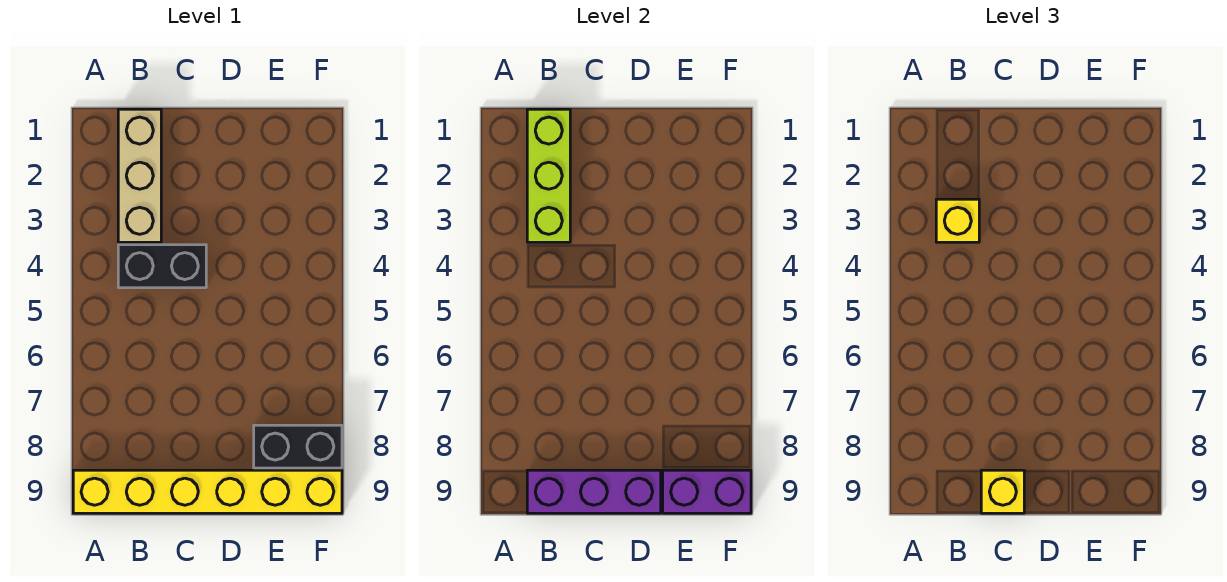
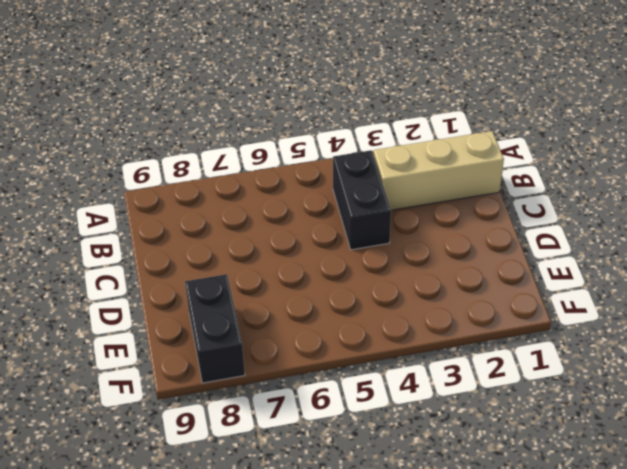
none -> yellow brick A9:F9 level 1
none -> lime brick B1:B3 level 2

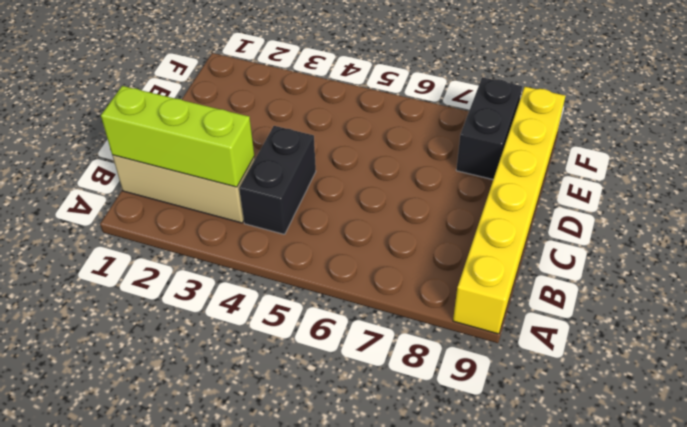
none -> purple brick B9:D9 level 2
none -> purple brick E9:F9 level 2

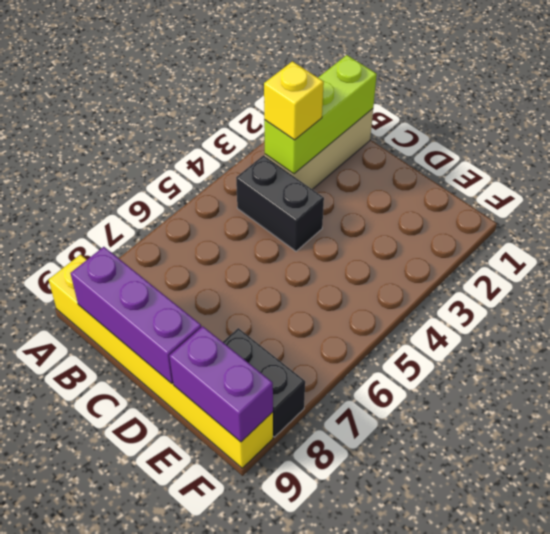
none -> yellow brick C9 level 3

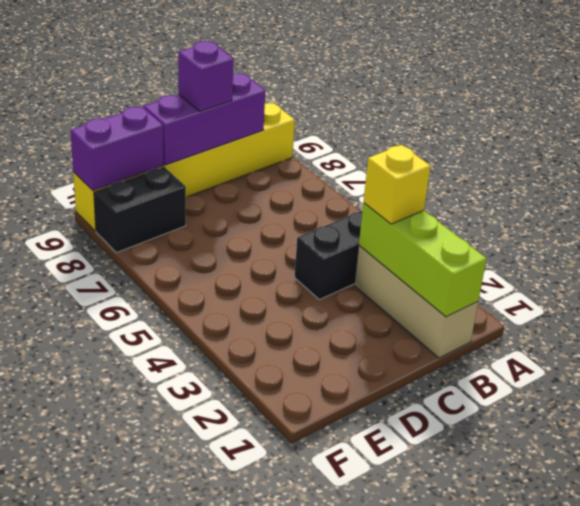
purple brick C9 level 3 -> yellow brick C9 level 3

